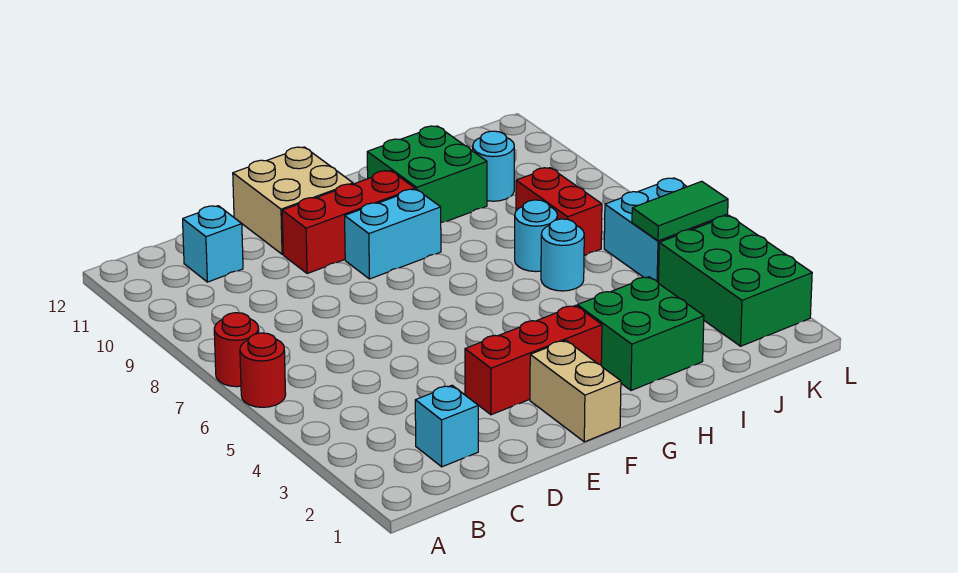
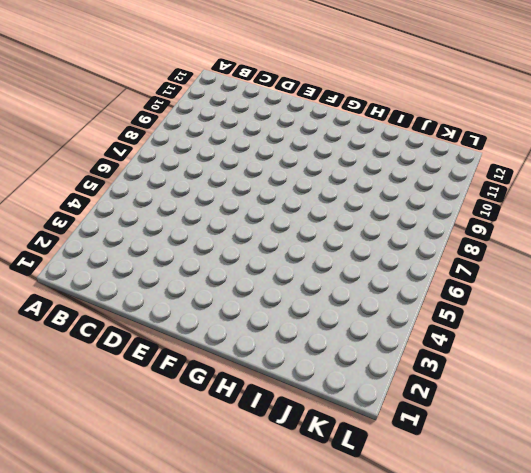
none -> red round brick A6 level 1
none -> red round brick A7 level 1
none -> cyan brick C2 level 1

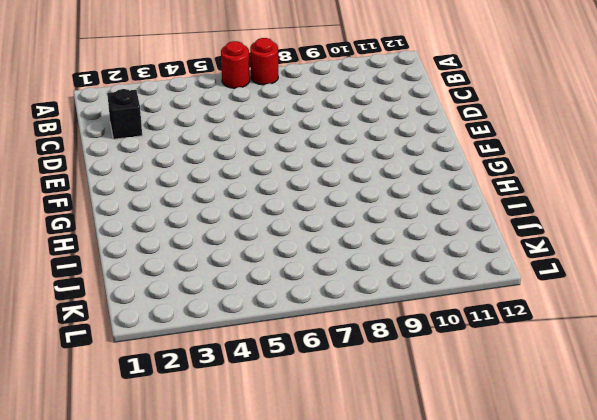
black brick C2 level 1 -> cyan brick C2 level 1
none -> cyan brick C11 level 1
none -> red brick E3:G3 level 1
none -> red brick E10:G10 level 1

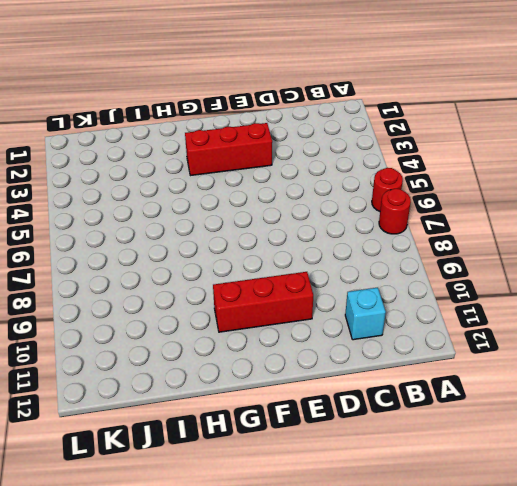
none -> cyan brick C2 level 1
none -> tan brick E11:F12 level 1
none -> tan brick F1:F2 level 1

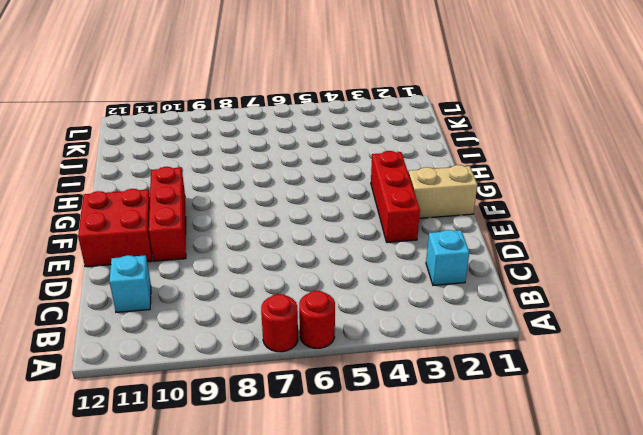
red brick E11:F12 level 1 -> tan brick E11:F12 level 1
none -> cyan brick F9:G9 level 1
none -> green brick H2:I3 level 1
none -> green brick H10:I11 level 1

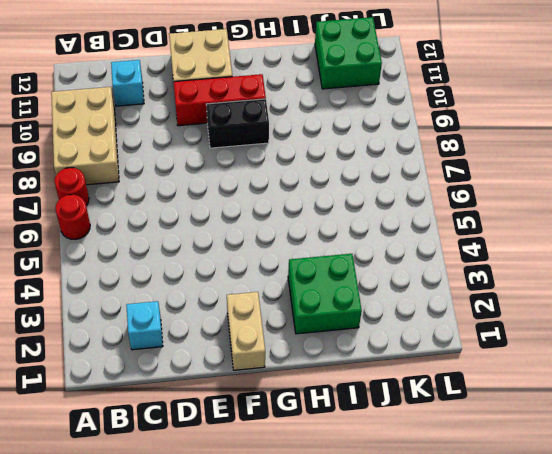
tan brick A8:B10 level 1 -> none
black brick F9:G9 level 1 -> cyan brick F9:G9 level 1
green brick J11:K12 level 1 -> green brick H10:I11 level 1
none -> red brick E3:G3 level 1
none -> cyan round brick I6 level 1
none -> cyan round brick I7 level 1

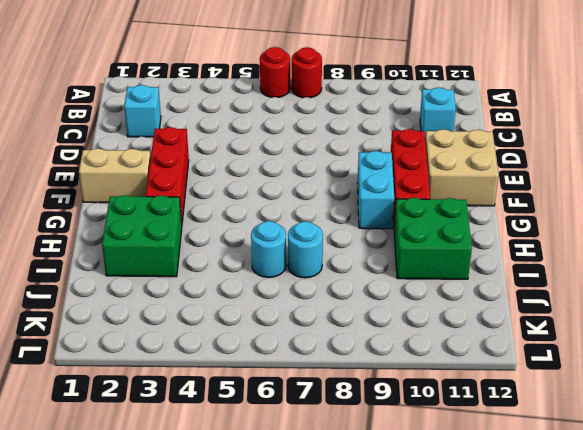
none -> red brick J7:J8 level 1
none -> cyan round brick J10 level 1
none -> green brick K2:L4 level 1

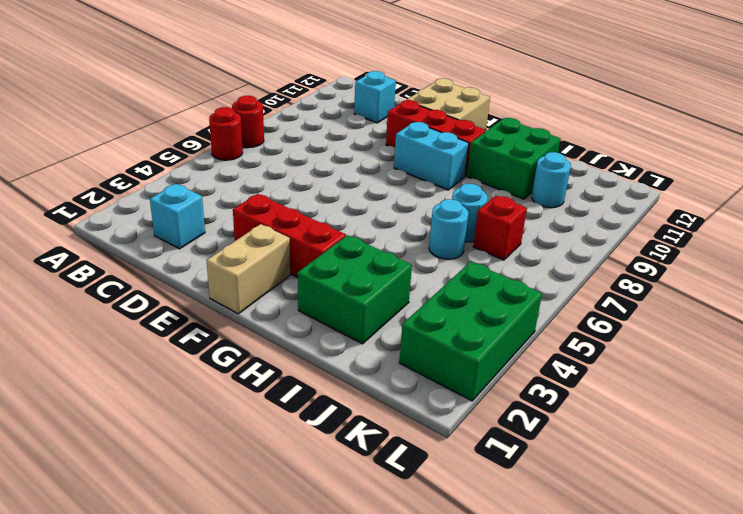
red brick J7 level 1 -> red brick J7:J8 level 1
none -> cyan brick K5:L6 level 1
none -> green tile K5:L5 level 2

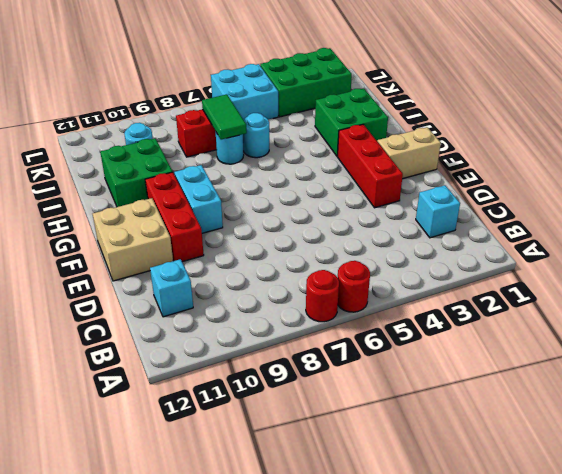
green tile I7:J7 level 2 -> green tile K5:L5 level 2

